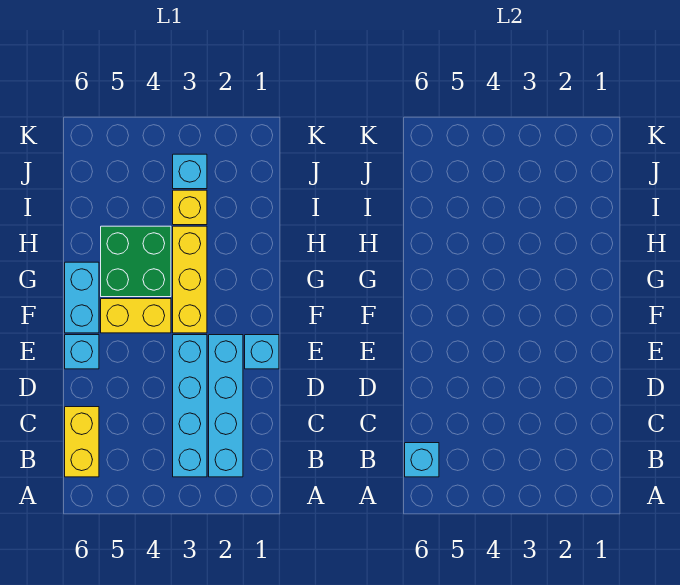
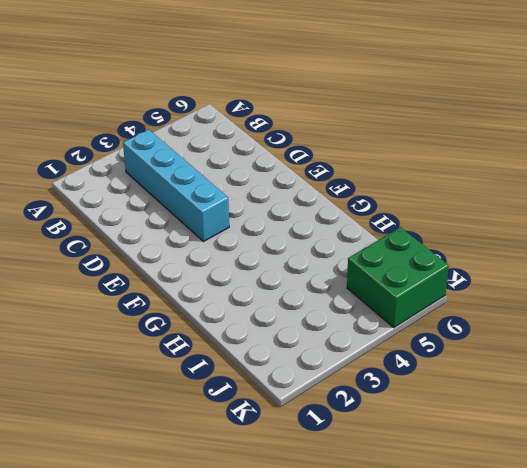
green brick J5:K6 level 1 -> green brick G4:H5 level 1
none -> cyan brick B2:E2 level 1
none -> yellow brick B6:C6 level 1
none -> cyan brick E1 level 1

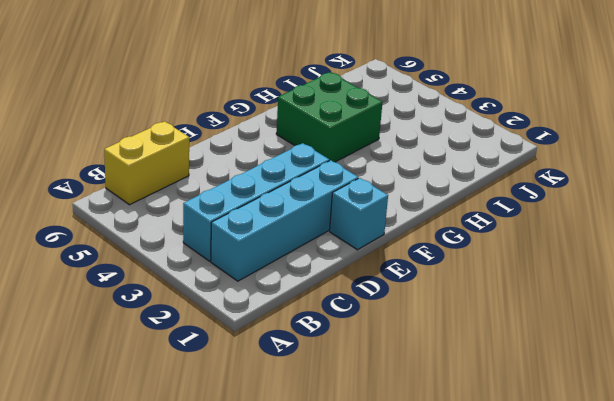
none -> cyan brick E6 level 1
none -> yellow brick F3:H3 level 1
none -> yellow brick F4:F5 level 1

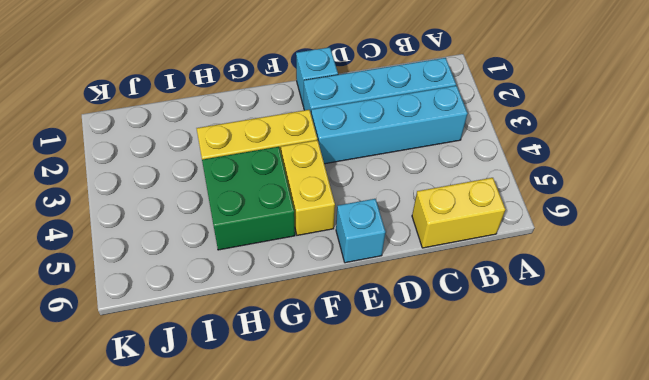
none -> cyan brick F6:G6 level 1
none -> yellow brick I3 level 1
none -> cyan brick J3 level 1

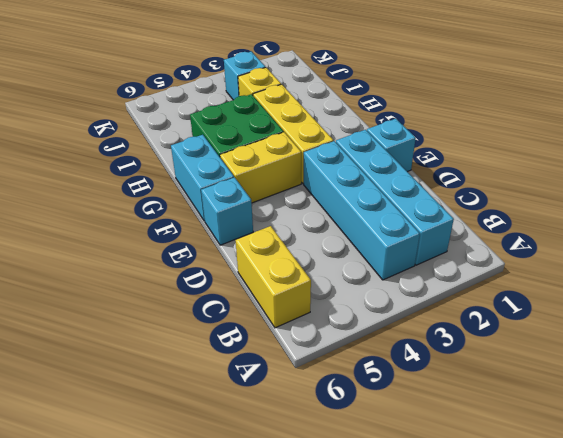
none -> cyan brick B6 level 2

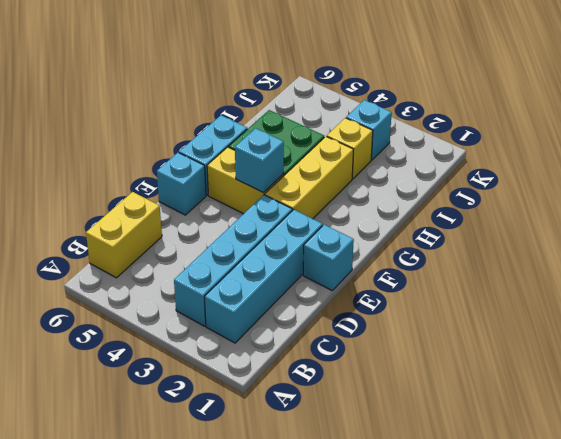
cyan brick F4 level 2 -> cyan brick B6 level 2

